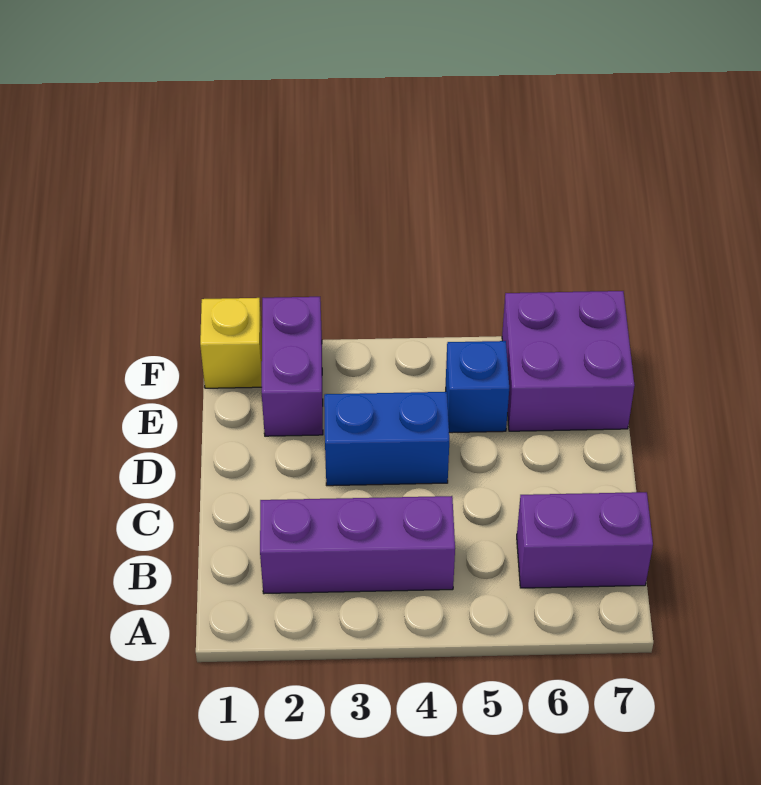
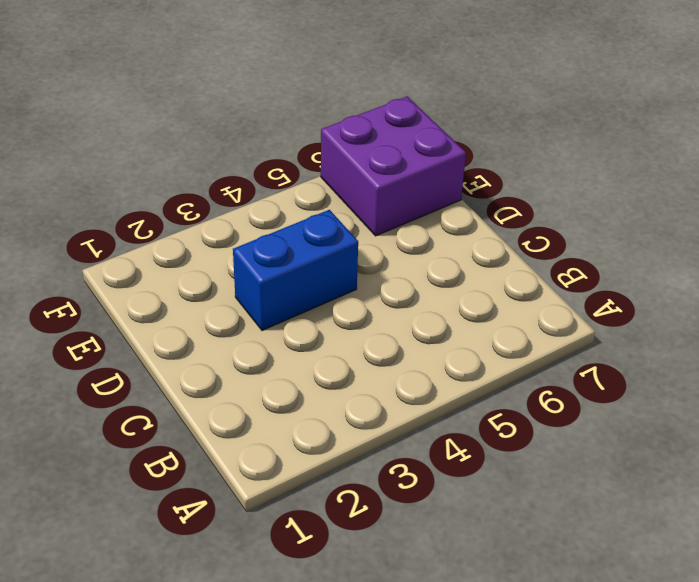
none -> purple brick B2:B4 level 1
none -> purple brick B6:B7 level 1

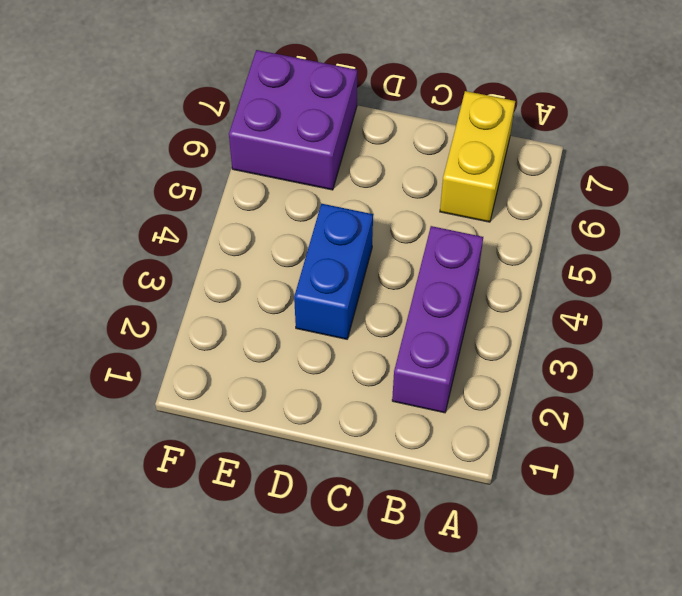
yellow brick B6:B7 level 1 -> purple brick B6:B7 level 1
none -> purple brick E2:F2 level 1
none -> blue brick E5 level 1

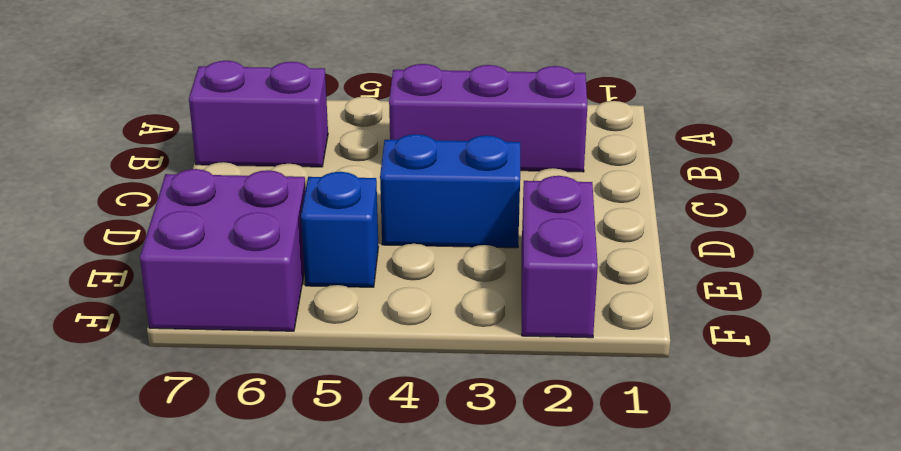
none -> yellow brick F1 level 1

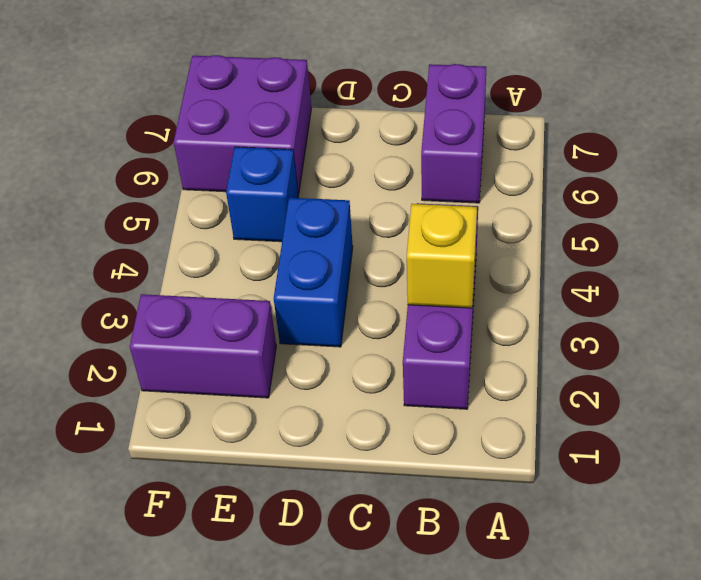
yellow brick B3 level 2 -> yellow brick F1 level 1

